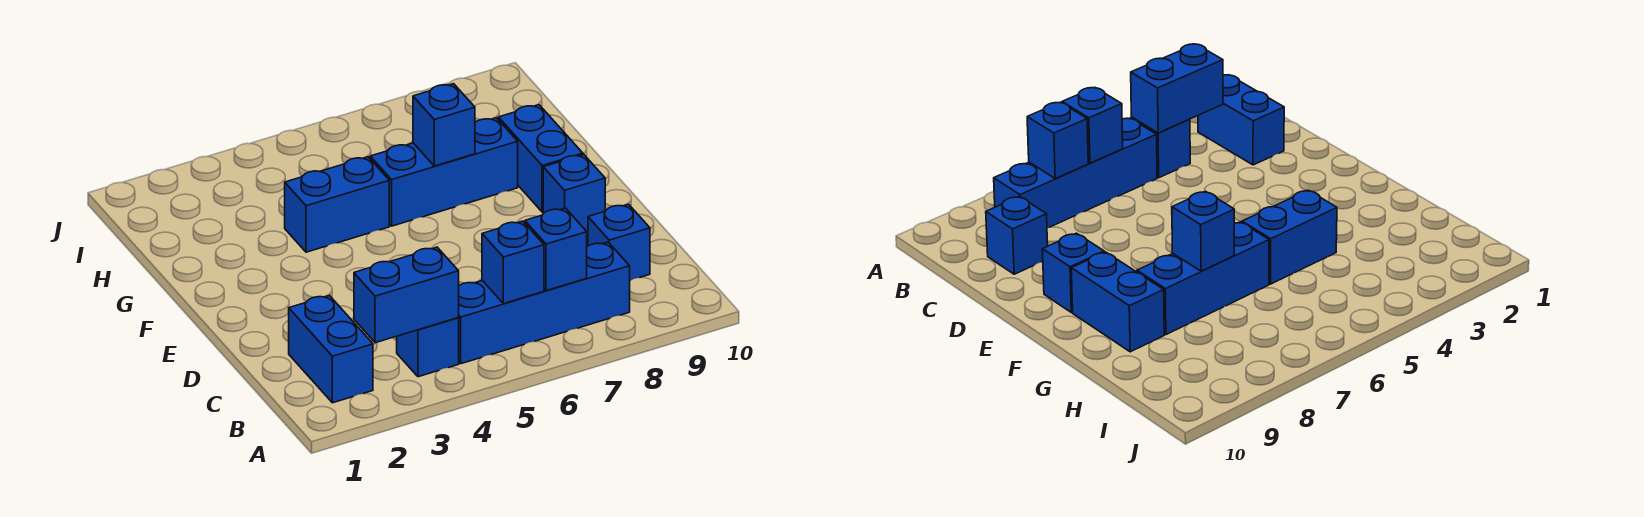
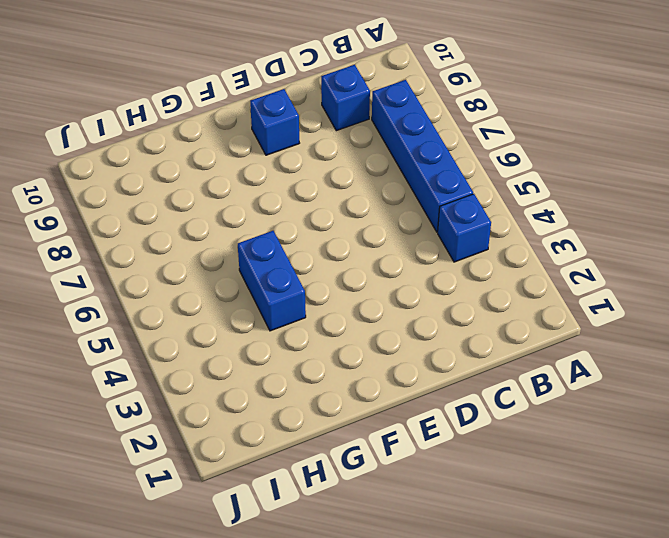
none -> blue brick B2:C2 level 1
none -> blue brick F9:G9 level 1
none -> blue brick G6:G8 level 1

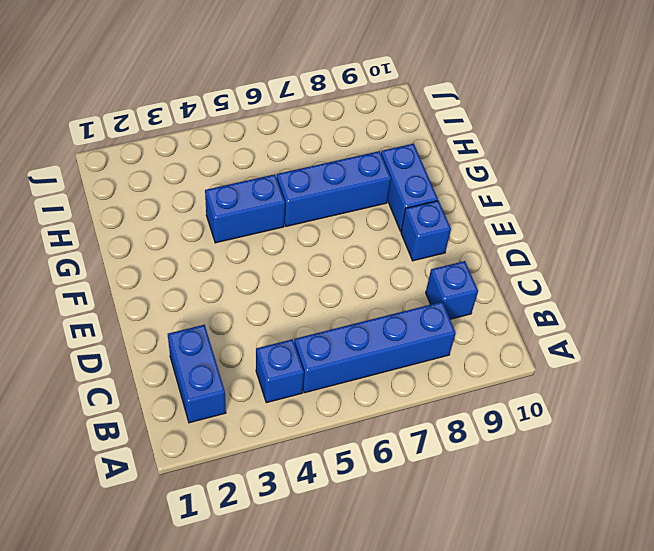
none -> blue brick B3:B4 level 2
none -> blue brick B6 level 2
none -> blue brick B7 level 2

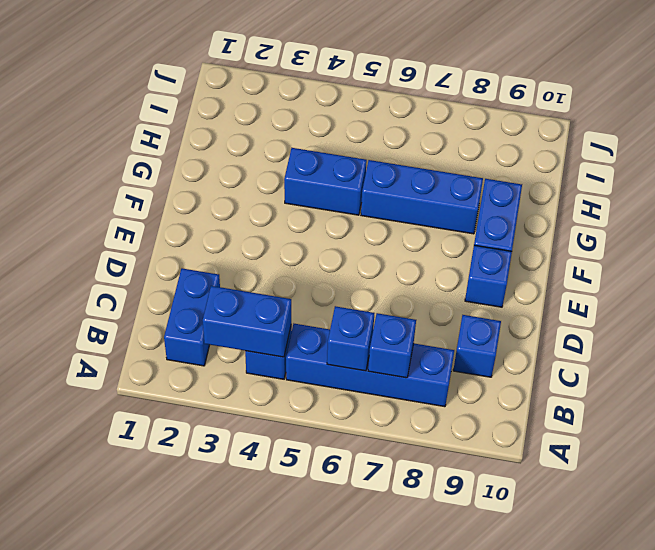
none -> blue brick G7 level 2

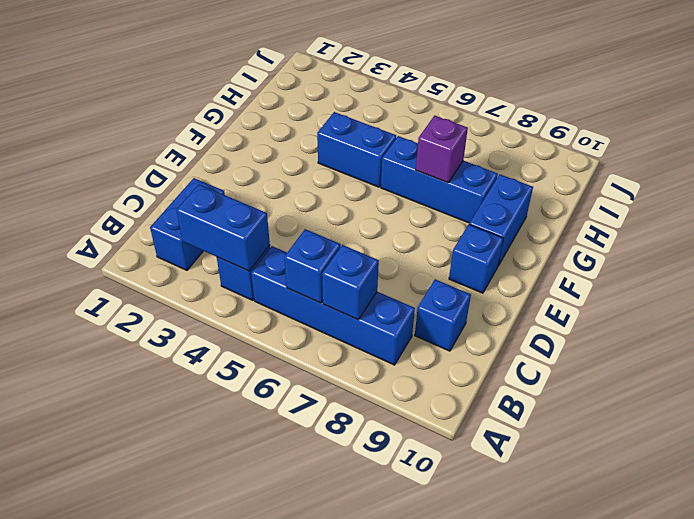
purple brick G7 level 2 -> blue brick G7 level 2

